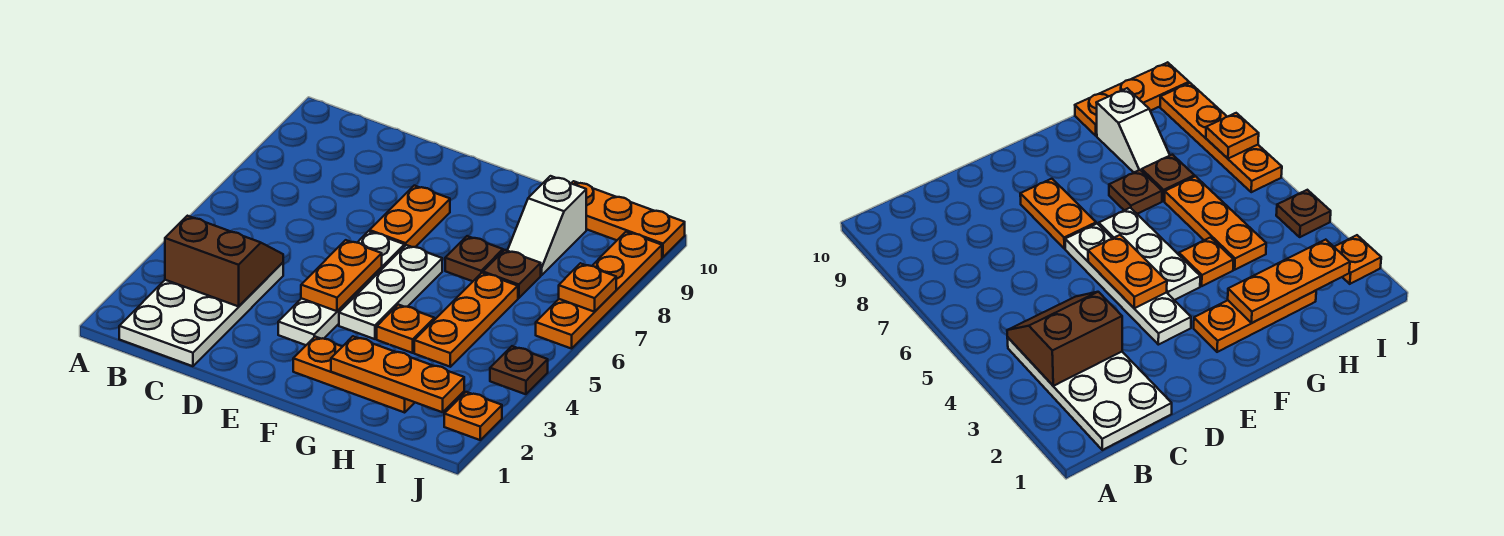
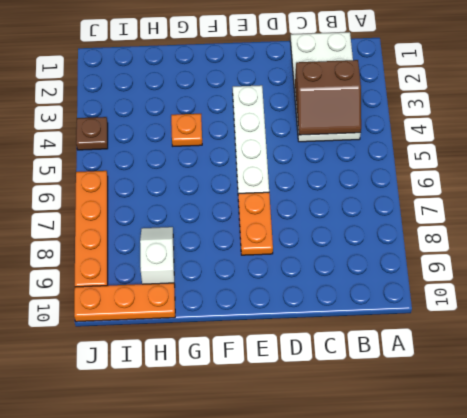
none -> orange plate F2:H2 level 1
none -> white plate F4:F6 level 1
none -> brown plate G7 level 1

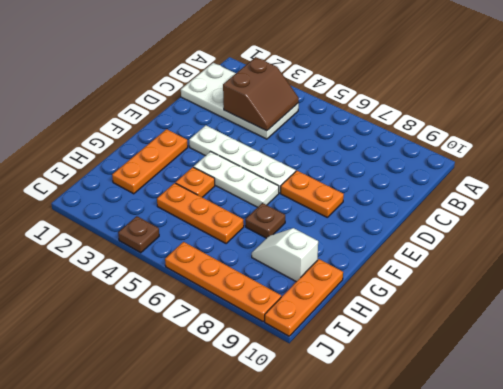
none -> brown plate H7 level 1
none -> orange plate J2 level 1
none -> orange plate E4:E5 level 2

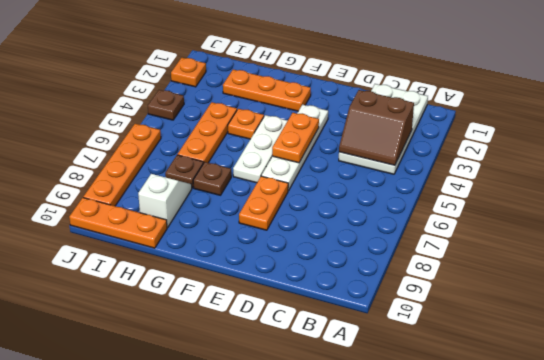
none -> orange plate G2:I2 level 2
none -> orange plate J7 level 2

